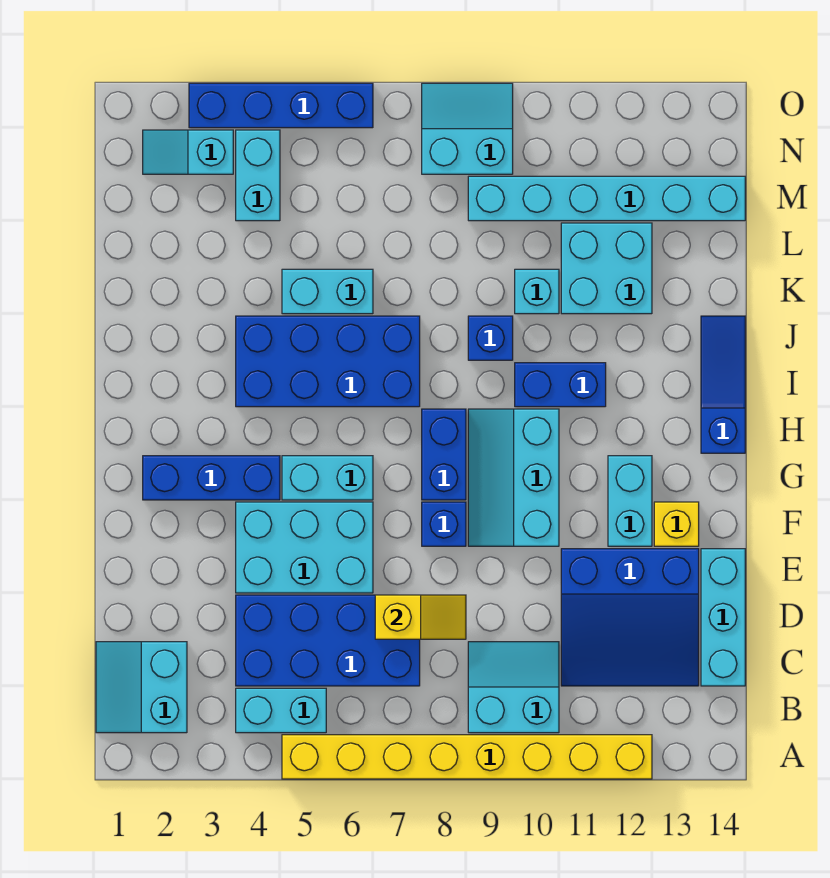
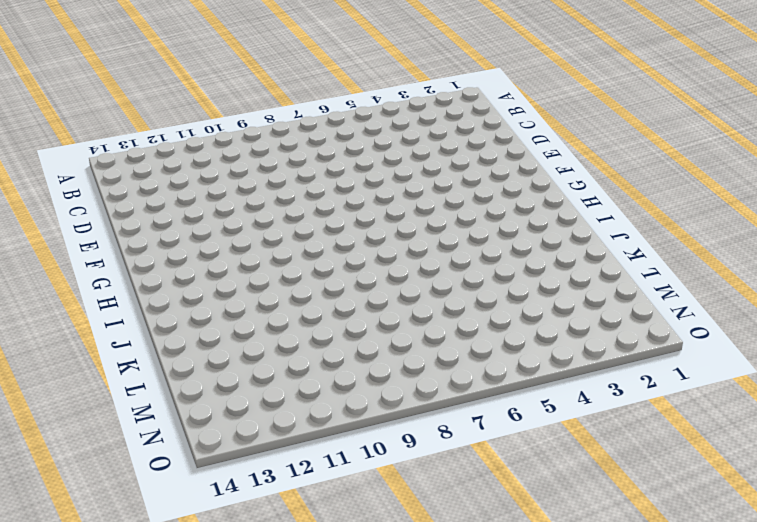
none -> yellow brick A5:A12 level 1
none -> cyan slope B1:C2 level 1 top 2
none -> cyan brick B4:B5 level 1

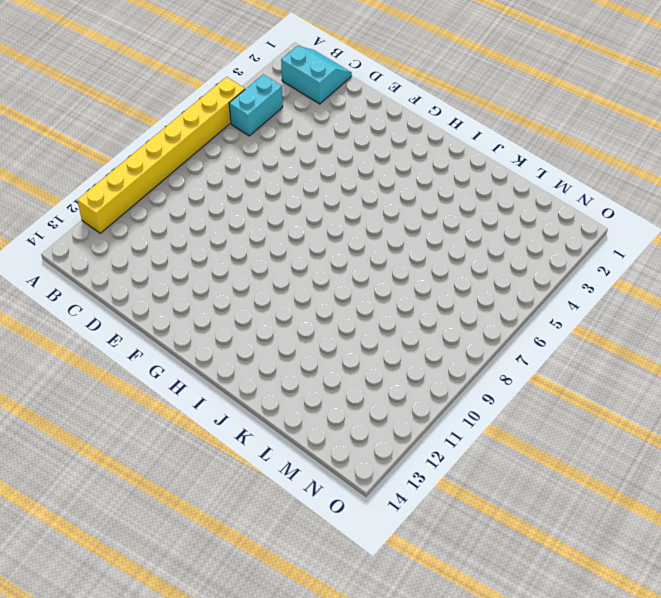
none -> cyan slope B9:C10 level 1 top B
none -> blue brick C4:D7 level 1
none -> blue slope C11:E13 level 1 top E

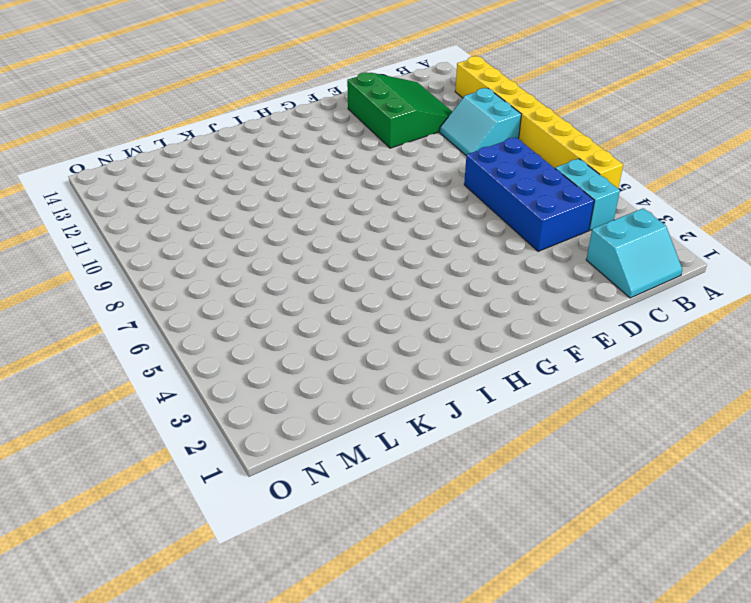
green slope C11:E13 level 1 top E -> blue slope C11:E13 level 1 top E
none -> cyan brick C14:E14 level 1
none -> cyan brick E4:F6 level 1
none -> blue brick F8 level 1

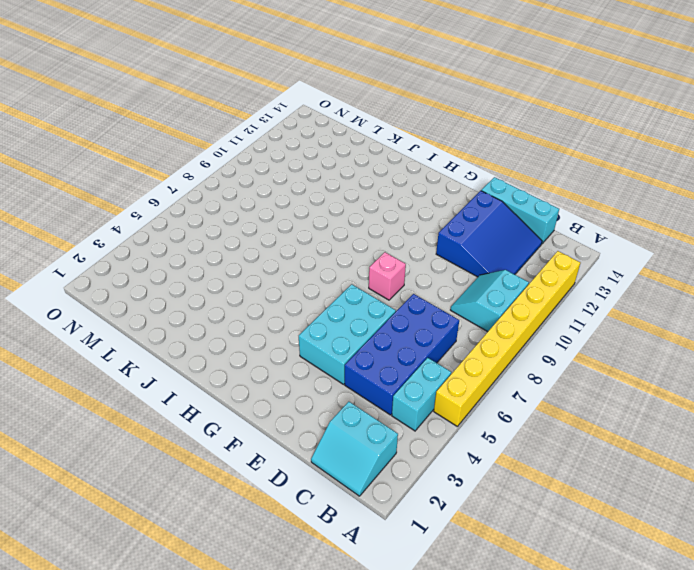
pink brick F8 level 1 -> blue brick F8 level 1
none -> cyan slope F9:H10 level 1 top 10
none -> cyan brick F12:G12 level 1
none -> yellow brick F13 level 1

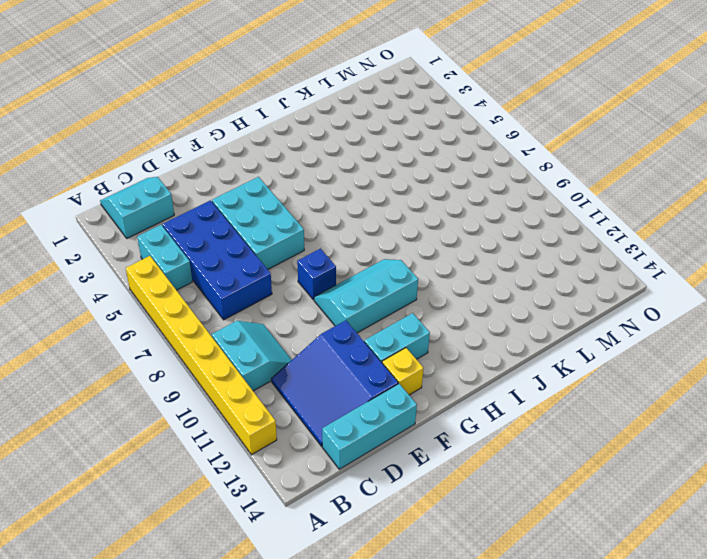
none -> blue brick G2:G4 level 1
none -> cyan brick G5:G6 level 1
none -> blue brick G8:H8 level 1

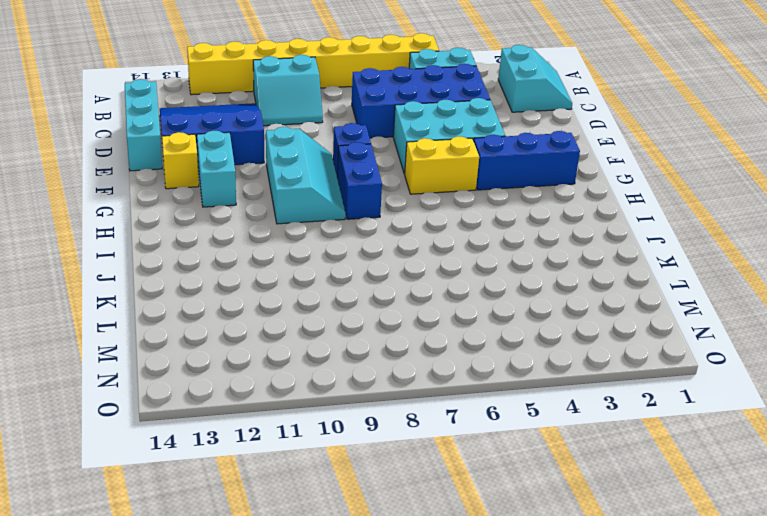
yellow brick G5:G6 level 1 -> cyan brick G5:G6 level 1
none -> blue slope H14:J14 level 1 top H
none -> blue brick I4:J7 level 1
none -> blue brick I10:I11 level 1

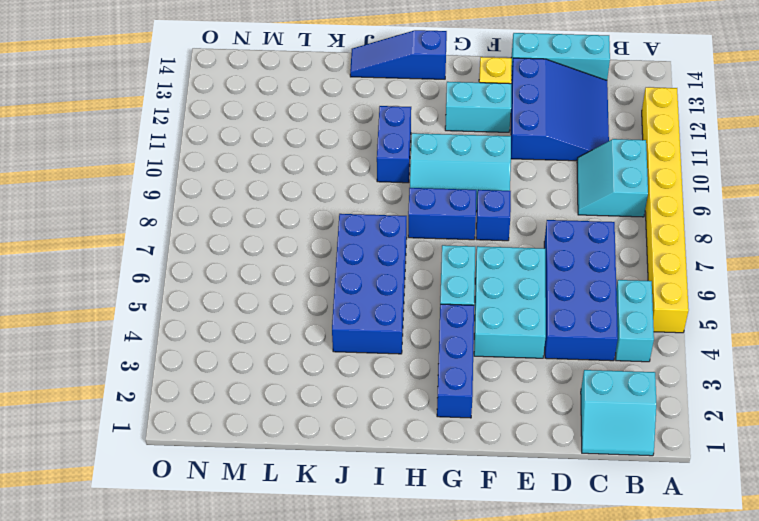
none -> blue brick J9 level 1
none -> cyan brick K5:K6 level 1
none -> cyan brick K10 level 1

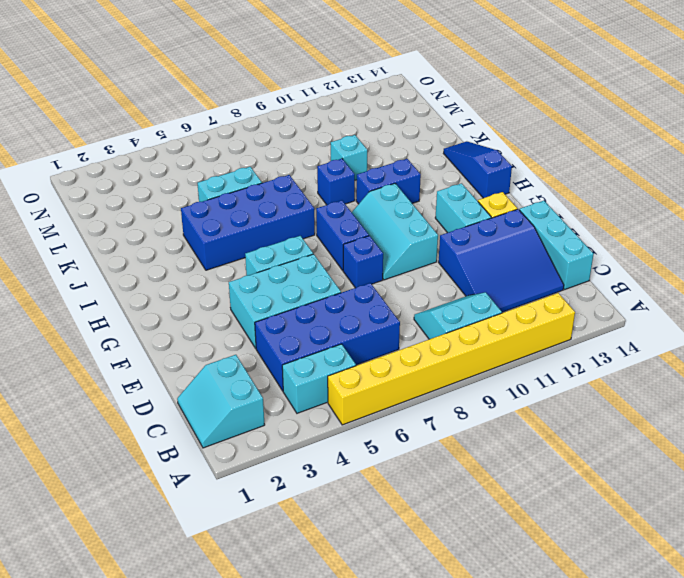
none -> blue brick G2:G4 level 1
none -> cyan brick K11:L12 level 1
none -> cyan brick M4:N4 level 1

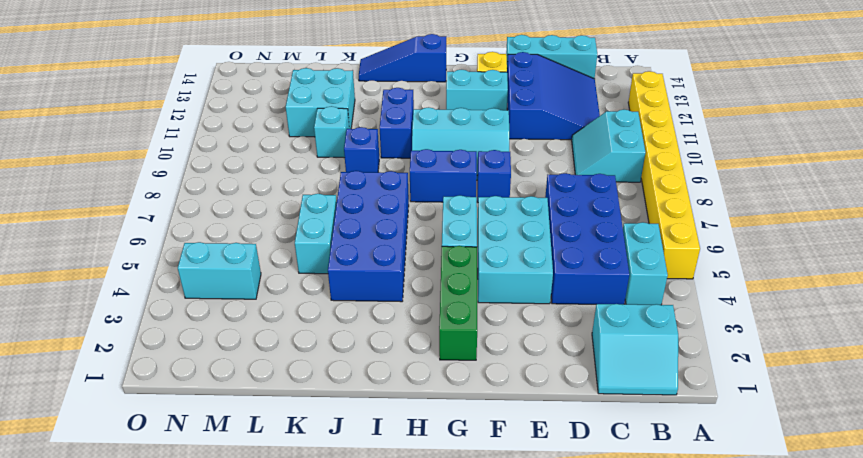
green brick G2:G4 level 1 -> blue brick G2:G4 level 1
none -> cyan brick M9:M14 level 1
none -> cyan slope N2:N3 level 1 top 3
none -> cyan slope N8:O9 level 1 top N

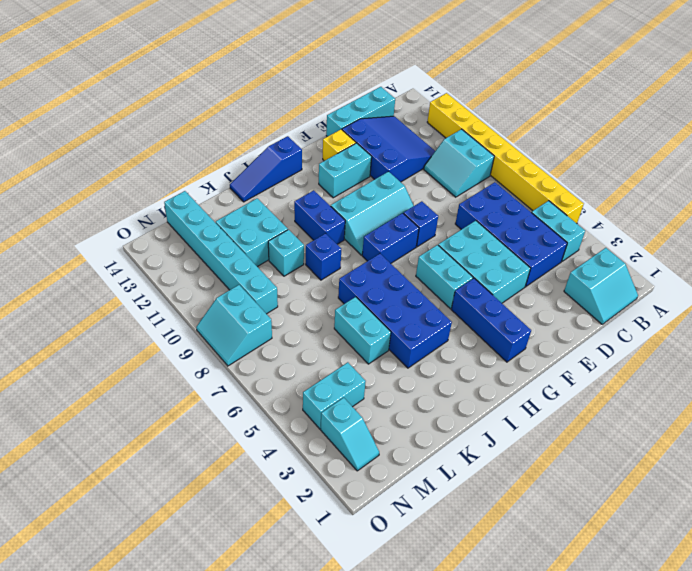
none -> blue brick O3:O6 level 1
none -> yellow slope D7:D8 level 2 top 7

